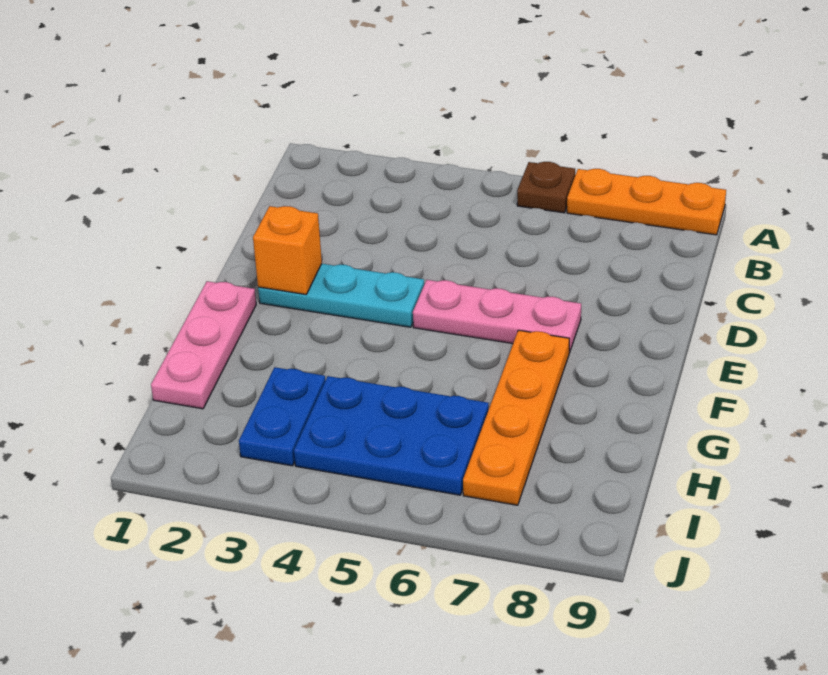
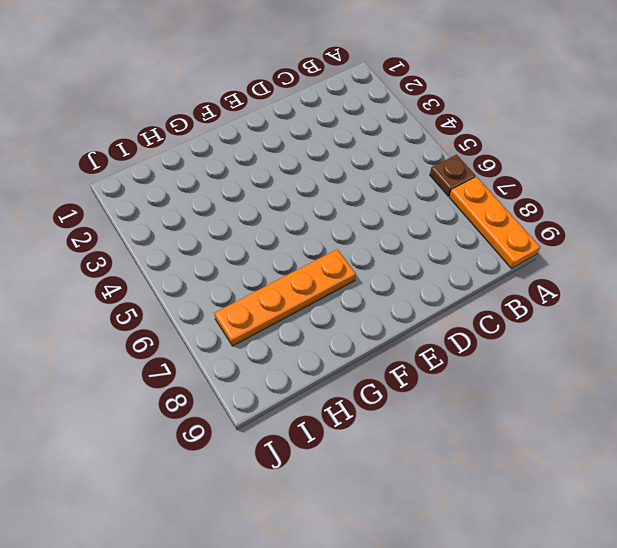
none -> cyan plate E2:E4 level 1
none -> pink plate E5:E7 level 1

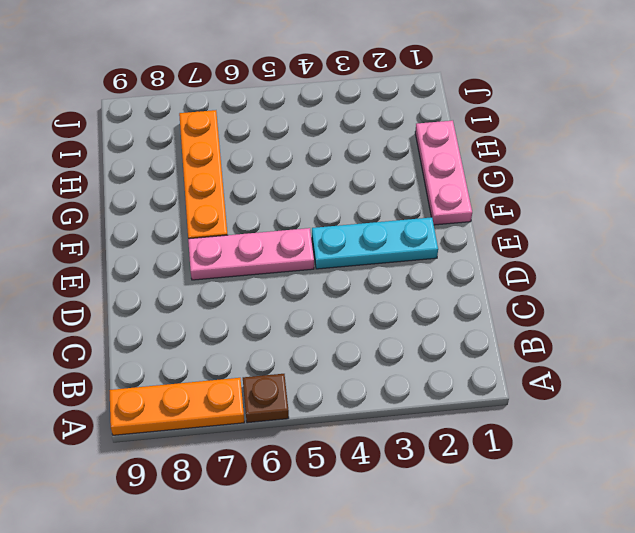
none -> blue plate H3:I3 level 1
none -> blue plate H4:I6 level 1

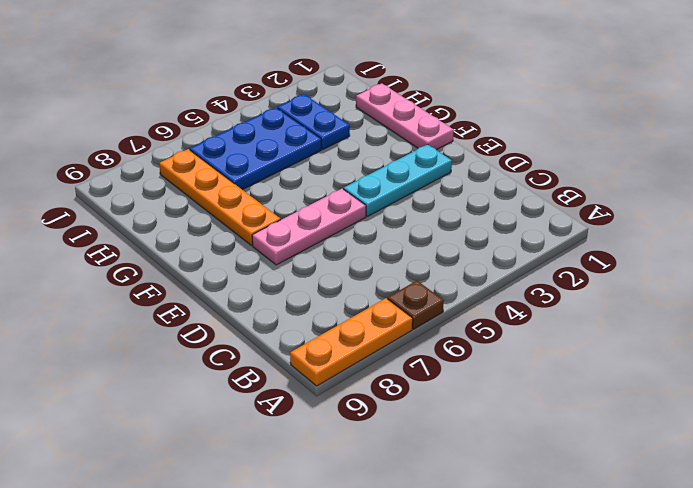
none -> orange brick E2 level 2

